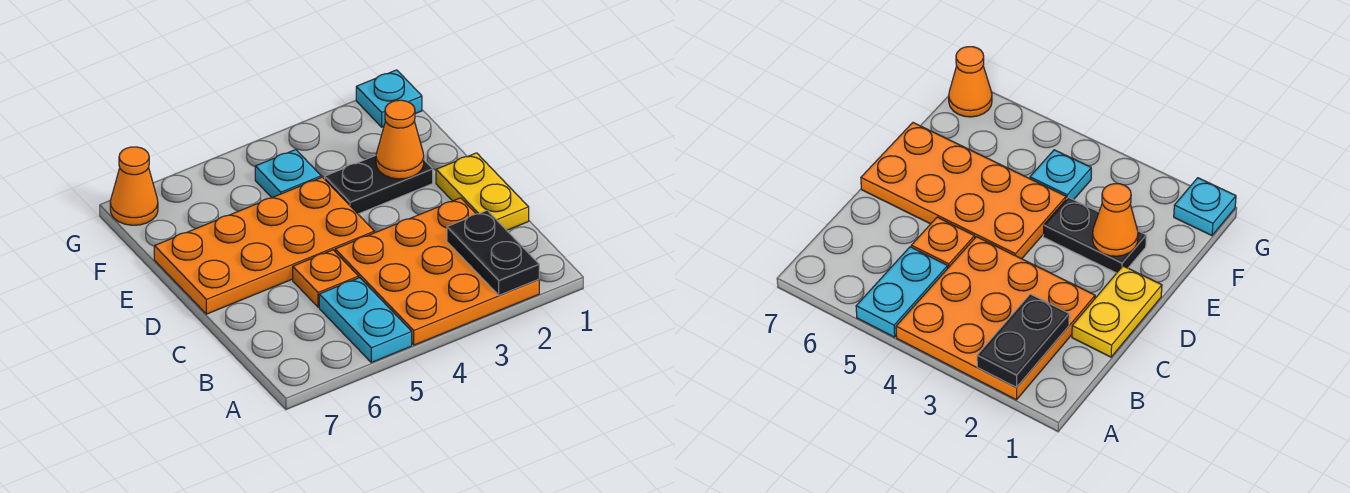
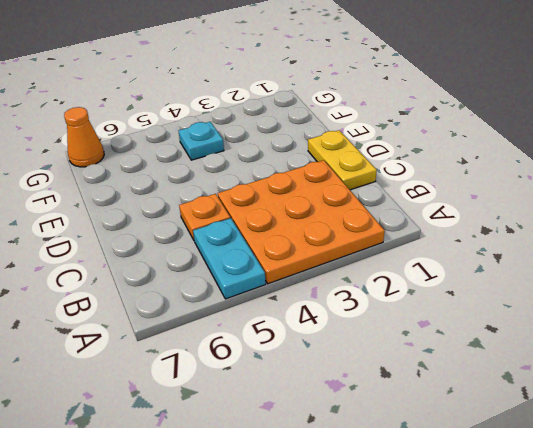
none -> orange plate D4:E7 level 1
none -> black plate E2:E3 level 1

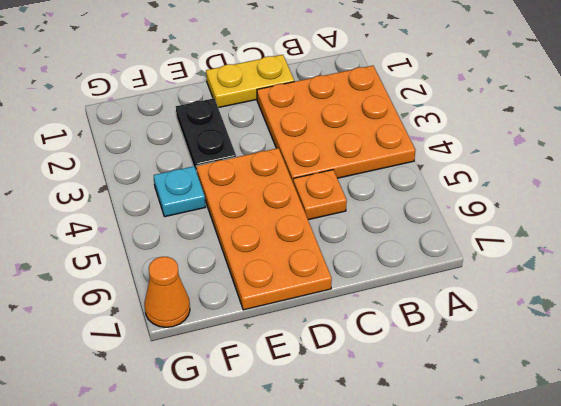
none -> cyan plate A5:B5 level 1
none -> cyan plate G1 level 1

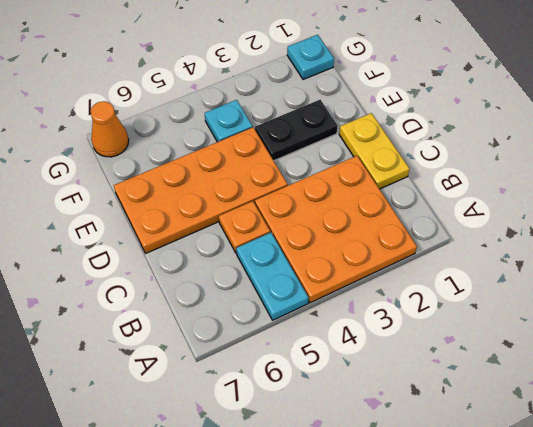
none -> black plate A2:B2 level 2
none -> orange cone E2 level 2

